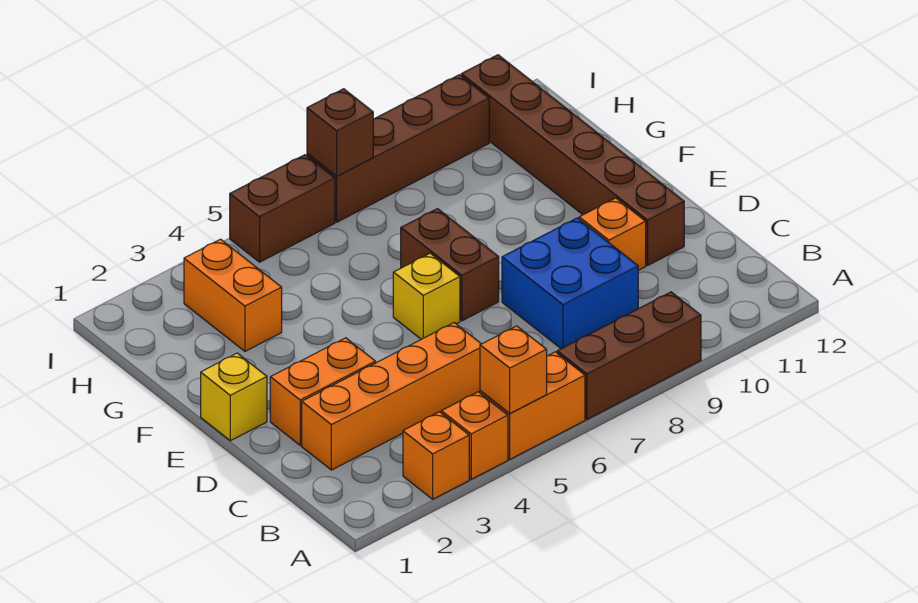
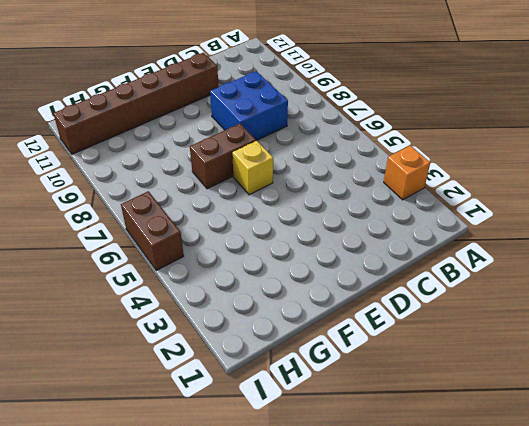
none -> orange brick A4 level 1
none -> orange brick A5:A6 level 1
none -> brown brick A7:A9 level 1

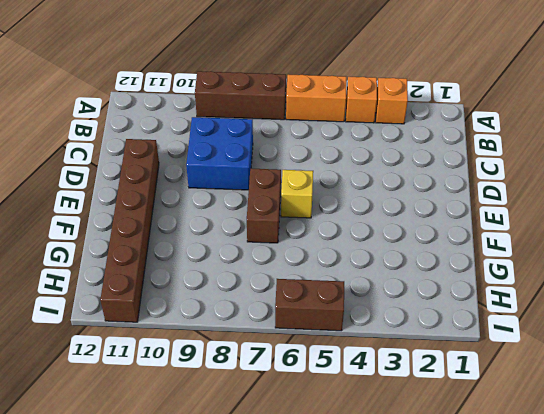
none -> orange brick C2:C5 level 1
none -> orange brick D2:D3 level 1
none -> orange brick D10 level 1

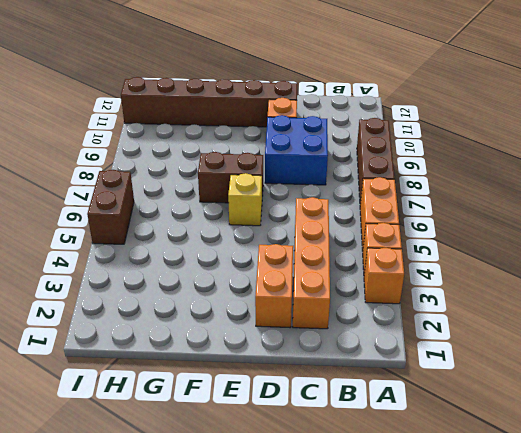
none -> yellow brick E1 level 1
none -> orange brick G3:H3 level 1
none -> brown brick I7:I10 level 1

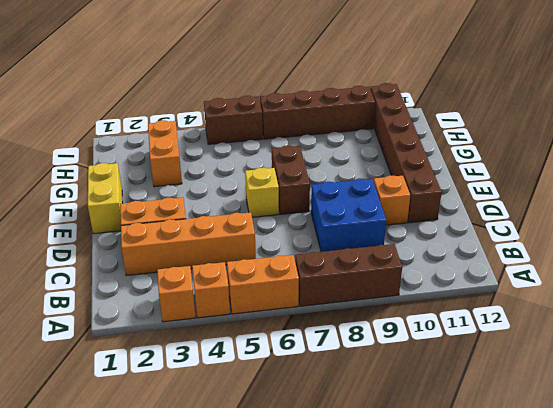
yellow brick E1:F1 level 1 -> yellow brick E1 level 1
none -> orange brick A5 level 2
none -> brown brick I7 level 2

